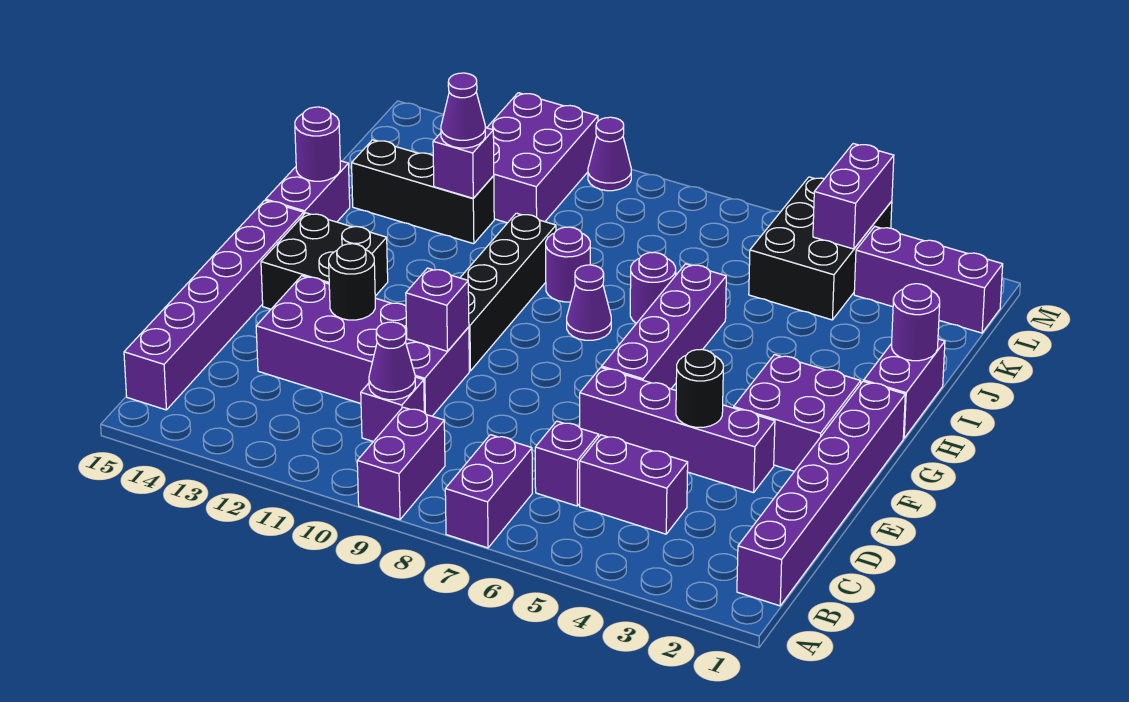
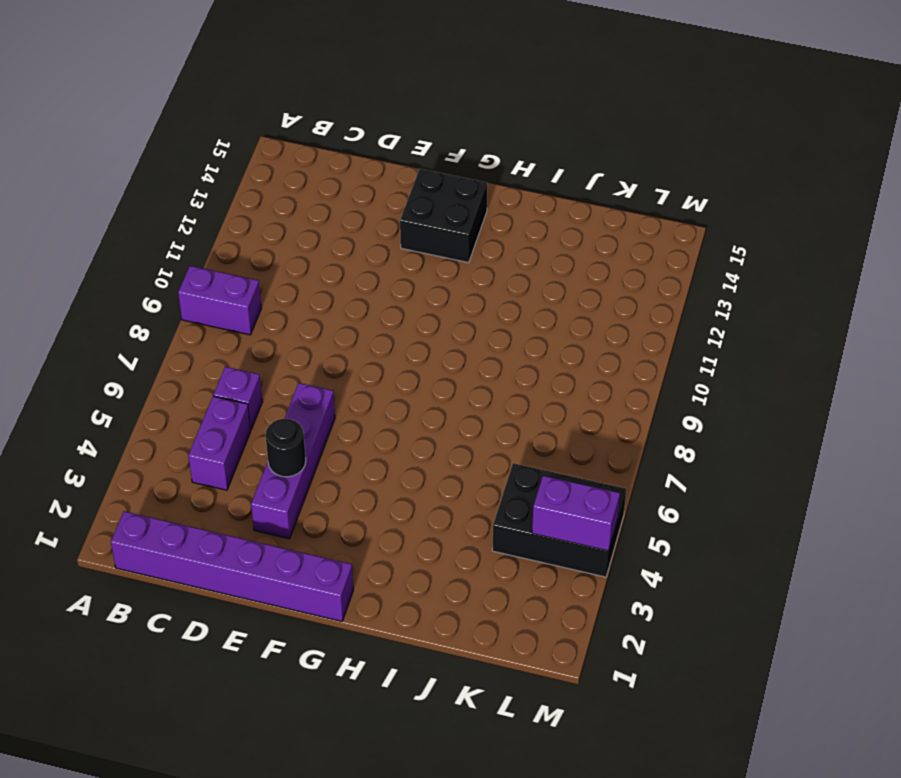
none -> purple brick A7:B7 level 1
none -> purple brick B15:G15 level 1
none -> purple brick C10 level 1
none -> purple brick D10:E13 level 1

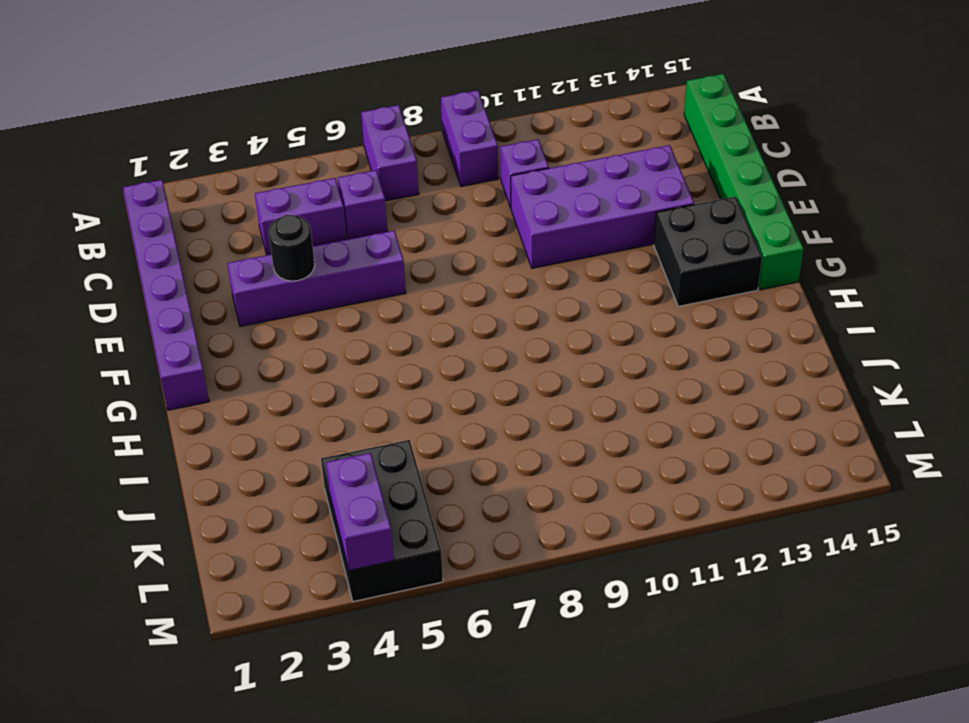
green brick B15:G15 level 1 -> purple brick B15:G15 level 1
none -> purple brick F2:G3 level 1
none -> purple brick F6:I6 level 1
none -> black brick F10:I10 level 1
none -> purple brick H1:I1 level 1

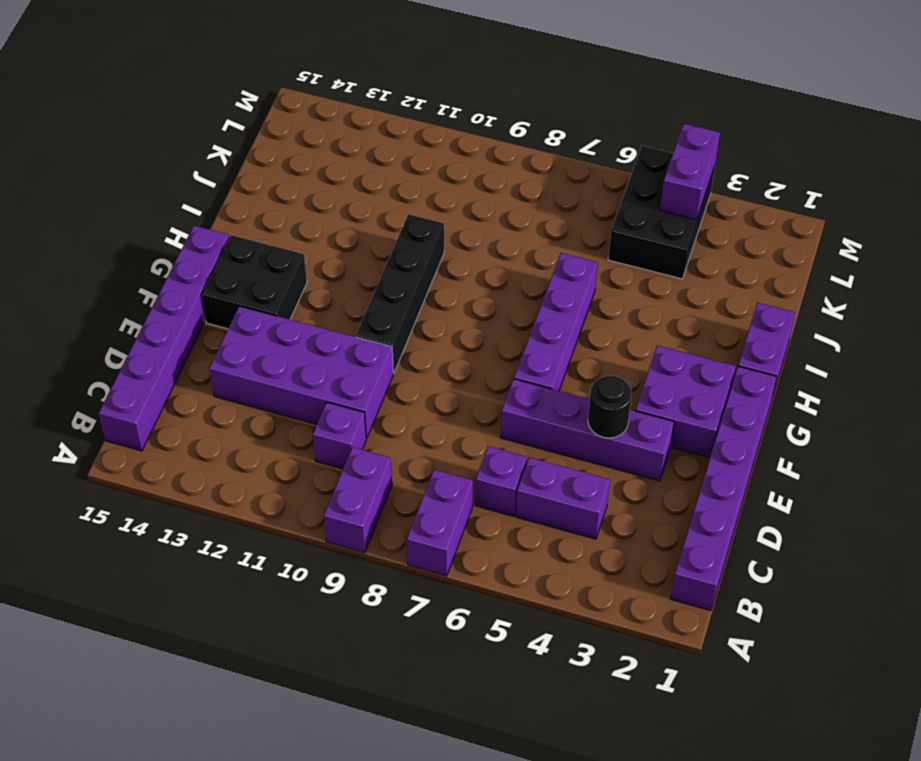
none -> purple cone H8 level 1
none -> purple brick H15:I15 level 1
none -> purple round brick I7 level 1
none -> purple round brick I9 level 1

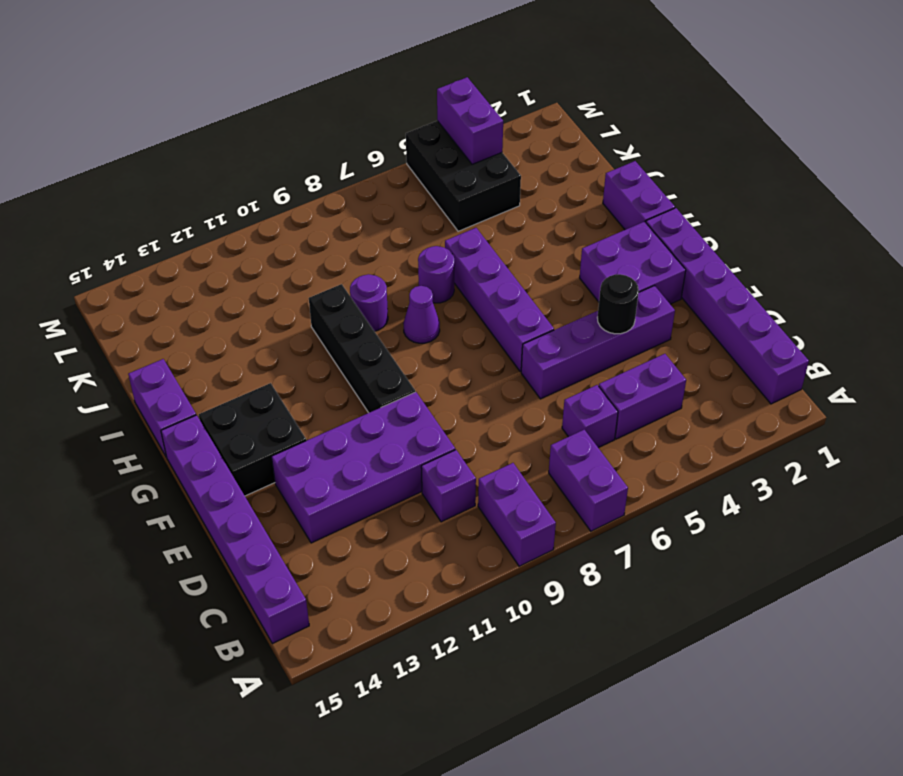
none -> black brick J12:J14 level 1
none -> purple brick K11:M12 level 1
none -> purple brick L1:L3 level 1
none -> purple cone M10 level 1

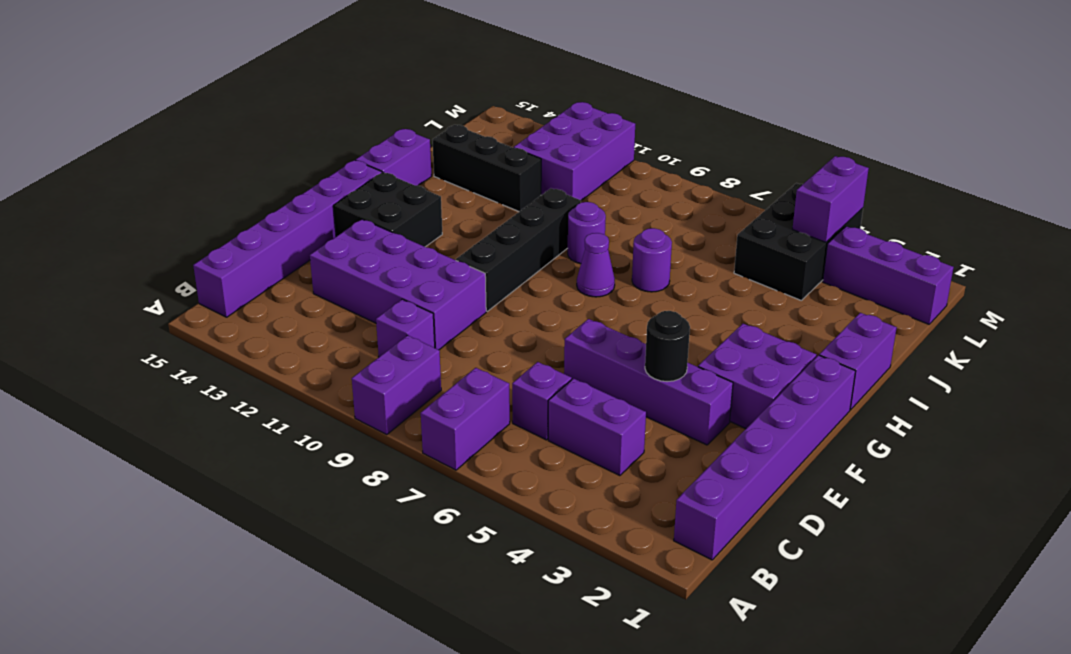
none -> purple brick F6:I6 level 1
none -> purple cone M10 level 1
none -> purple cone C10 level 2
none -> purple brick E10 level 2

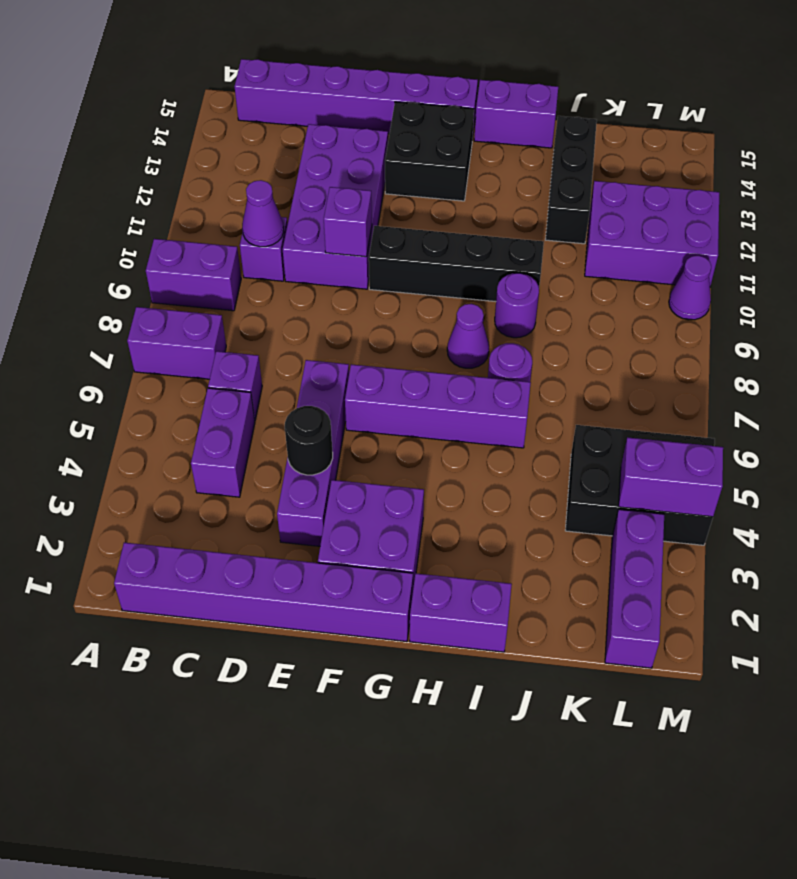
none -> black round brick E12 level 2
none -> purple round brick I1 level 2
none -> purple round brick I15 level 2
none -> purple brick J12 level 2

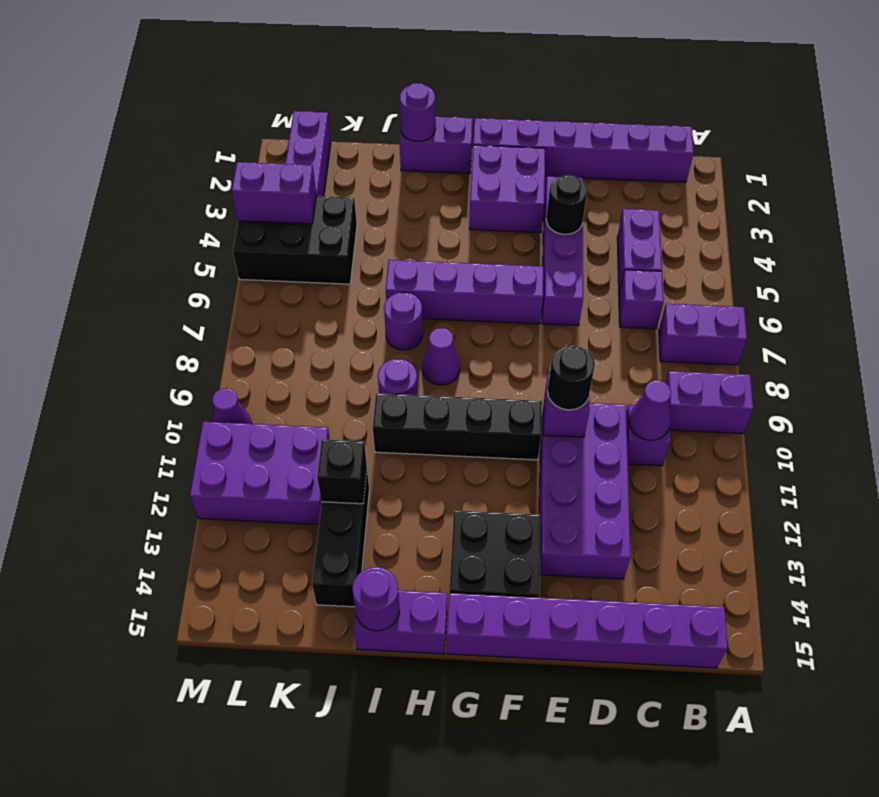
black round brick E10 level 3 -> black round brick E12 level 2
black brick J12 level 2 -> purple brick J12 level 2
none -> purple cone J12 level 3

